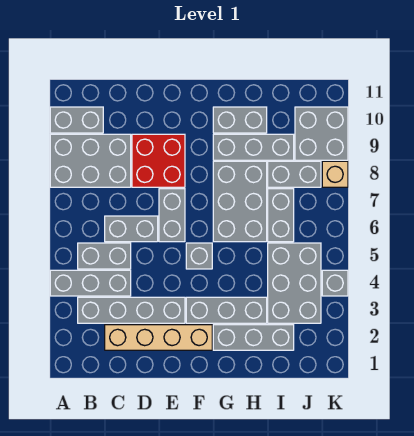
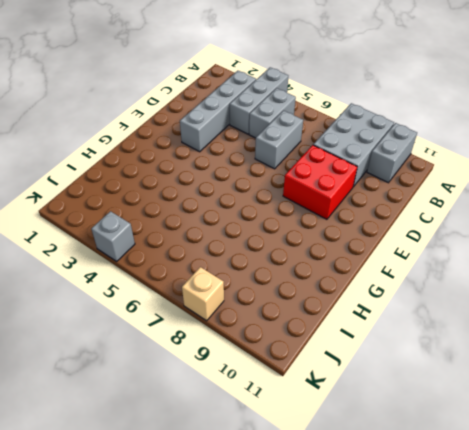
none -> tan brick C2:F2 level 1
none -> grey brick E6:E7 level 1
none -> grey brick F3:H3 level 1

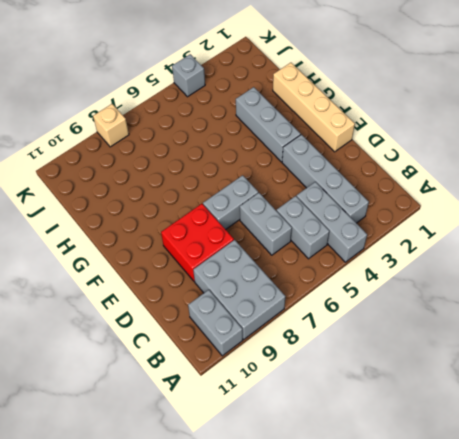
tan brick E1:H1 level 1 -> tan brick C2:F2 level 1
none -> grey brick F5 level 1
none -> grey brick G2:I2 level 1
none -> grey brick G6:H8 level 1

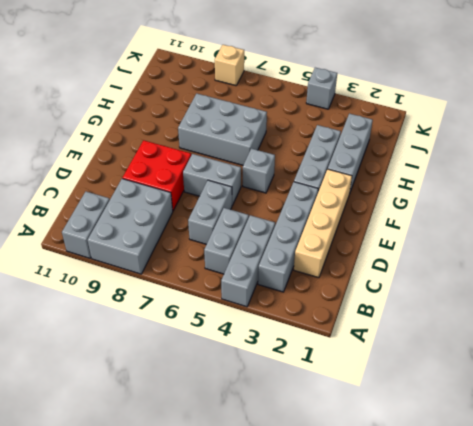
none -> grey brick G9:I9 level 1
none -> grey brick G10:H10 level 1
none -> grey brick I3:J5 level 1

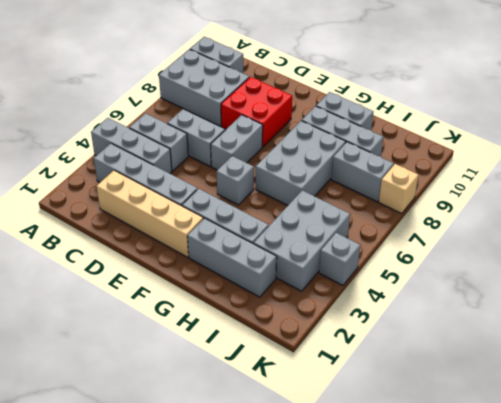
none -> grey brick I6:I7 level 1
none -> grey brick J9:K10 level 1

